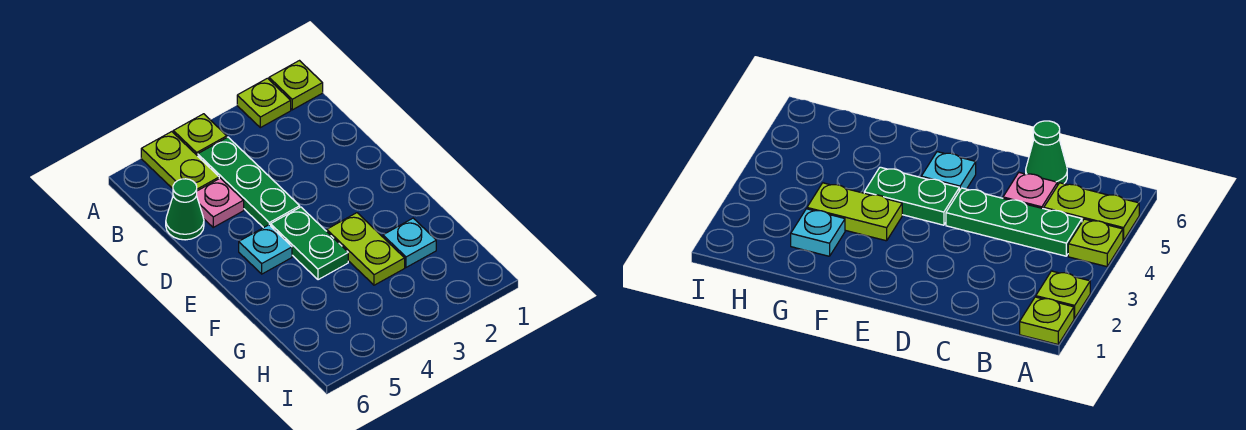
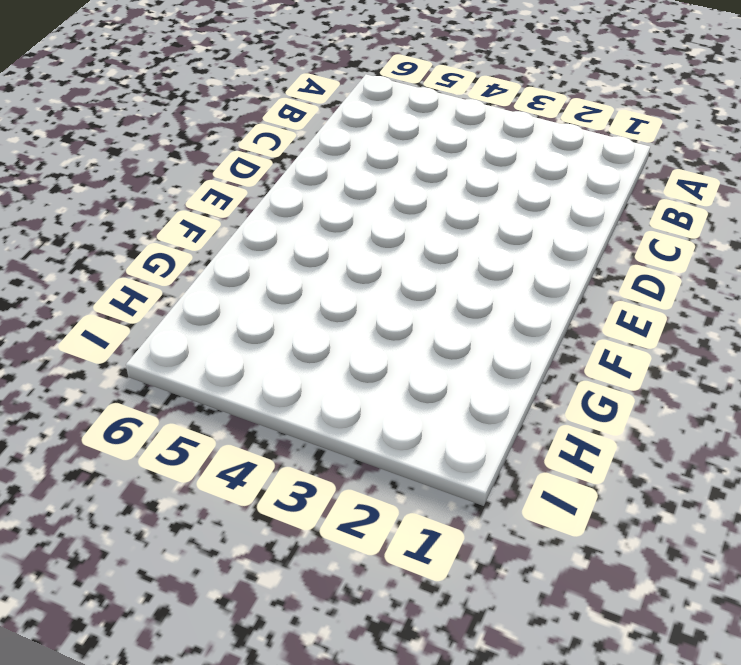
none -> lime plate A1 level 1
none -> lime plate A2 level 1

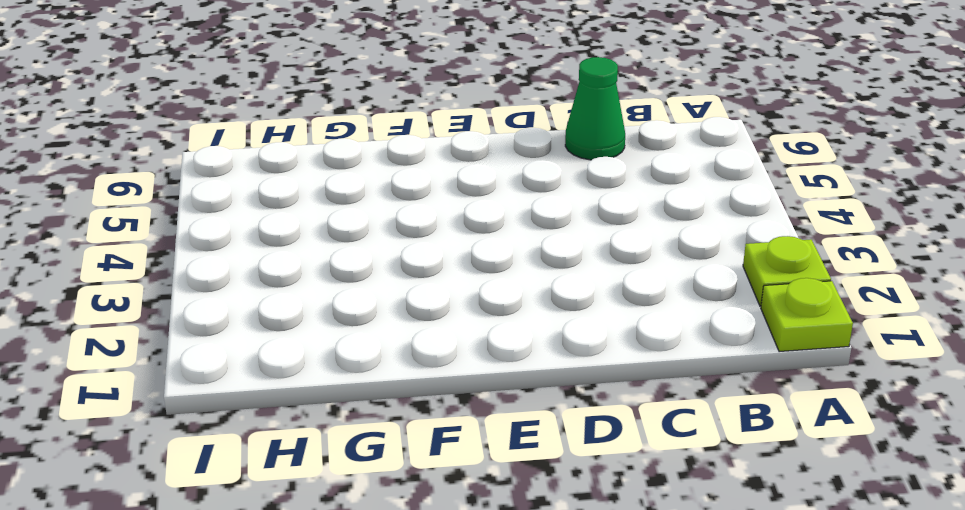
none -> lime plate A4 level 1
none -> lime plate A5:B5 level 1

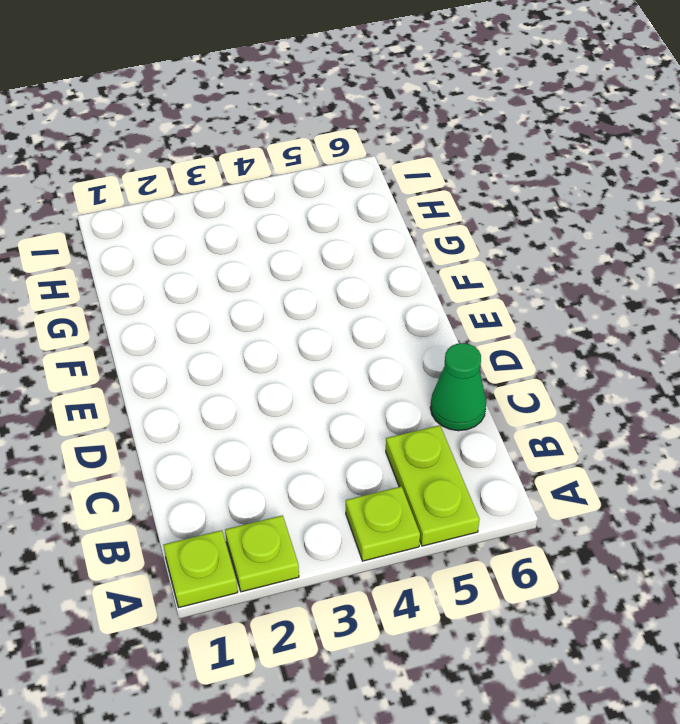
none -> green plate B4:D4 level 1
none -> pink plate C5 level 1

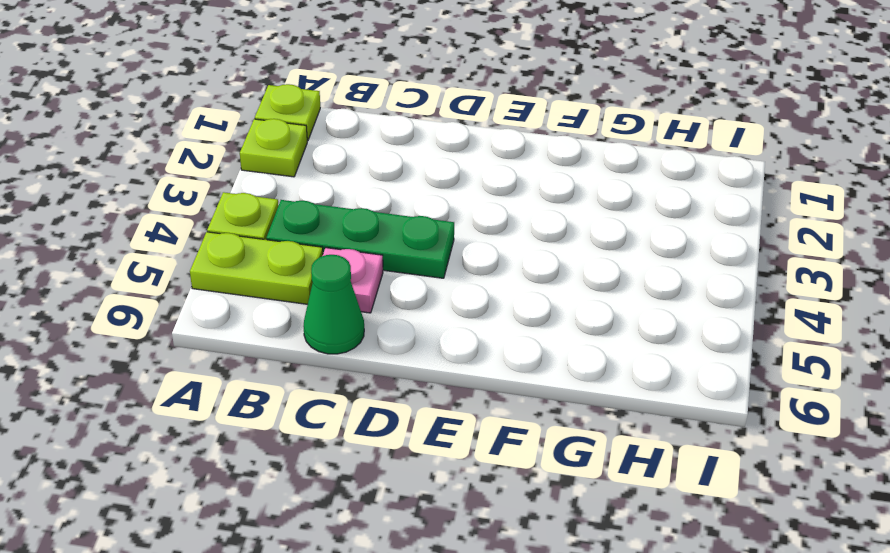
none -> green plate E4:F4 level 1
none -> cyan plate E5 level 1

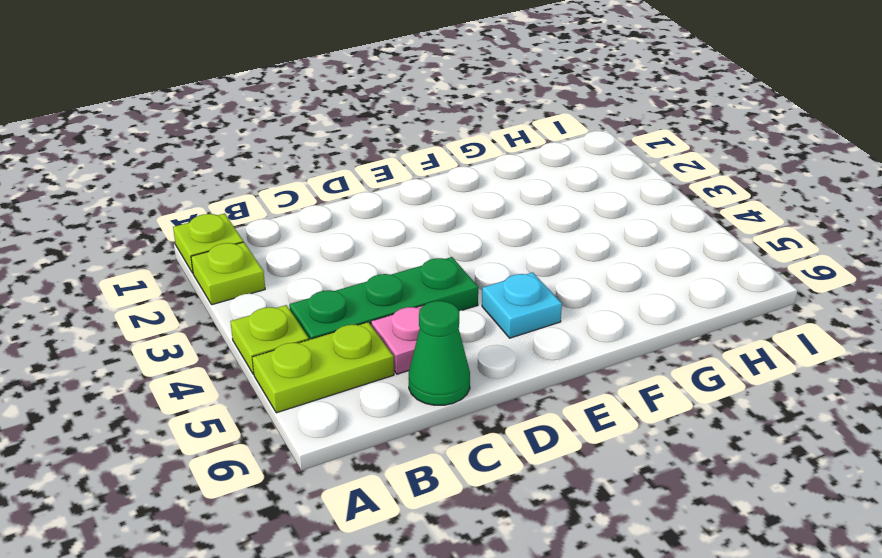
none -> green plate E4:F4 level 1
none -> lime plate F3:G3 level 1

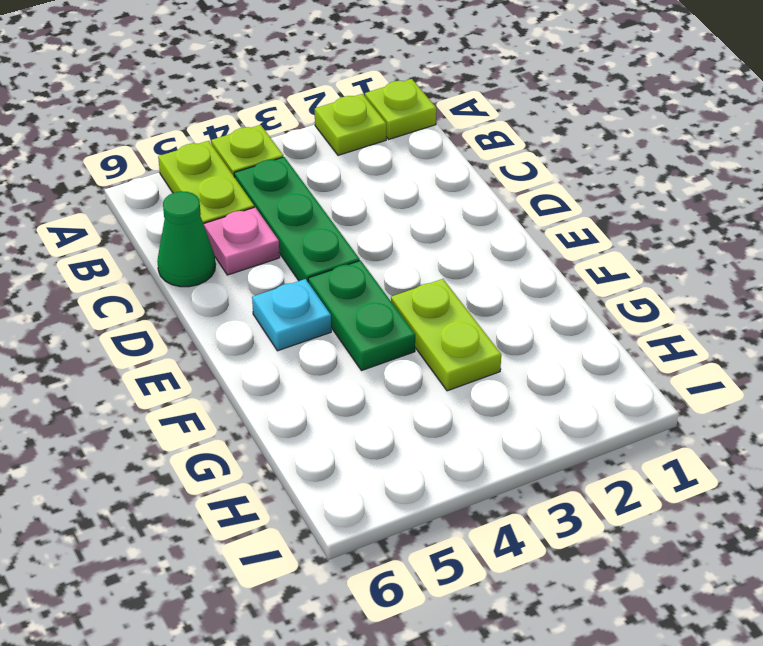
none -> cyan plate G2 level 1

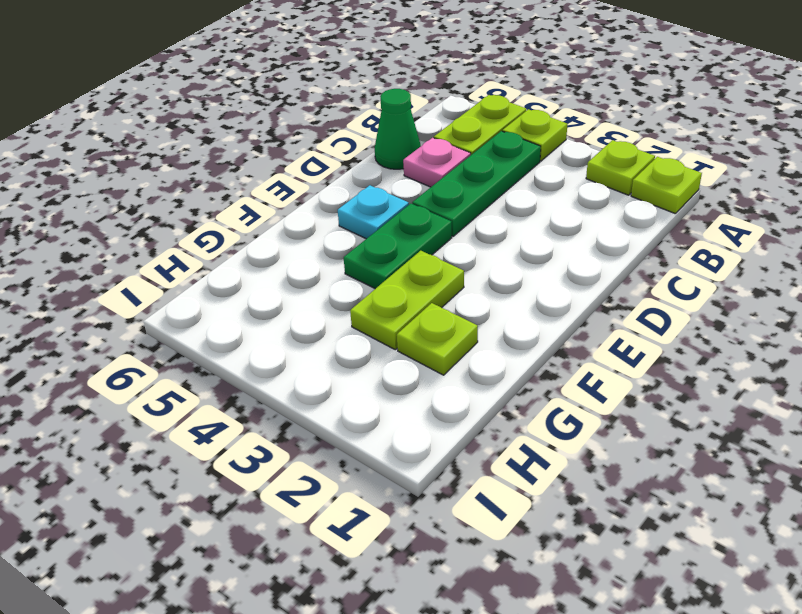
lime plate G2 level 1 -> cyan plate G2 level 1

